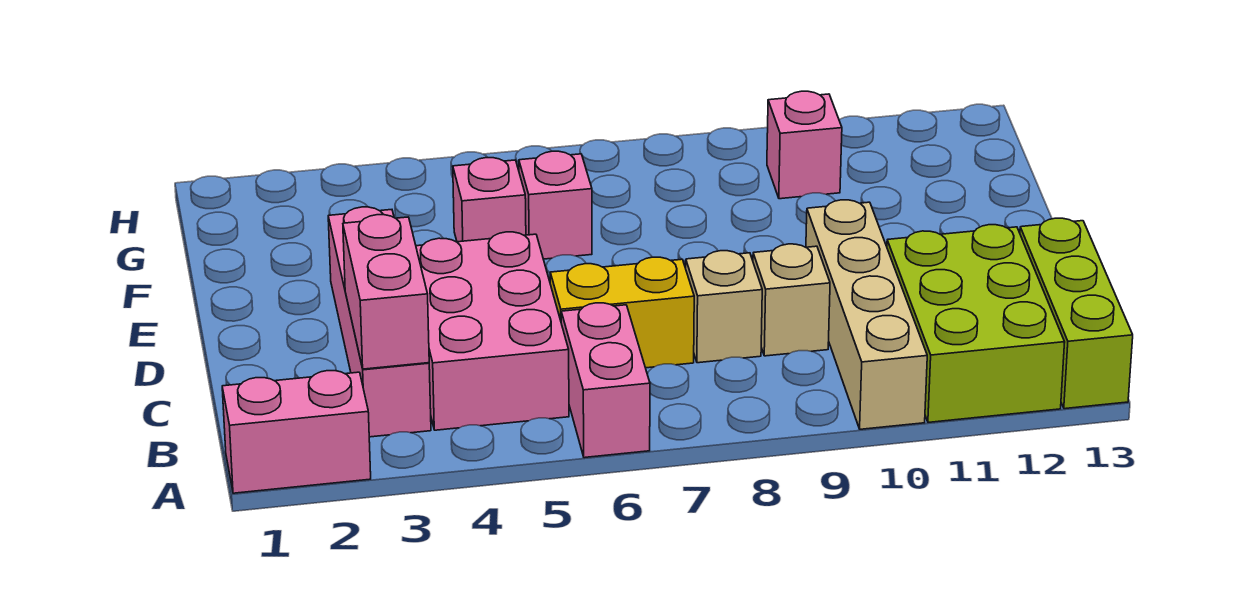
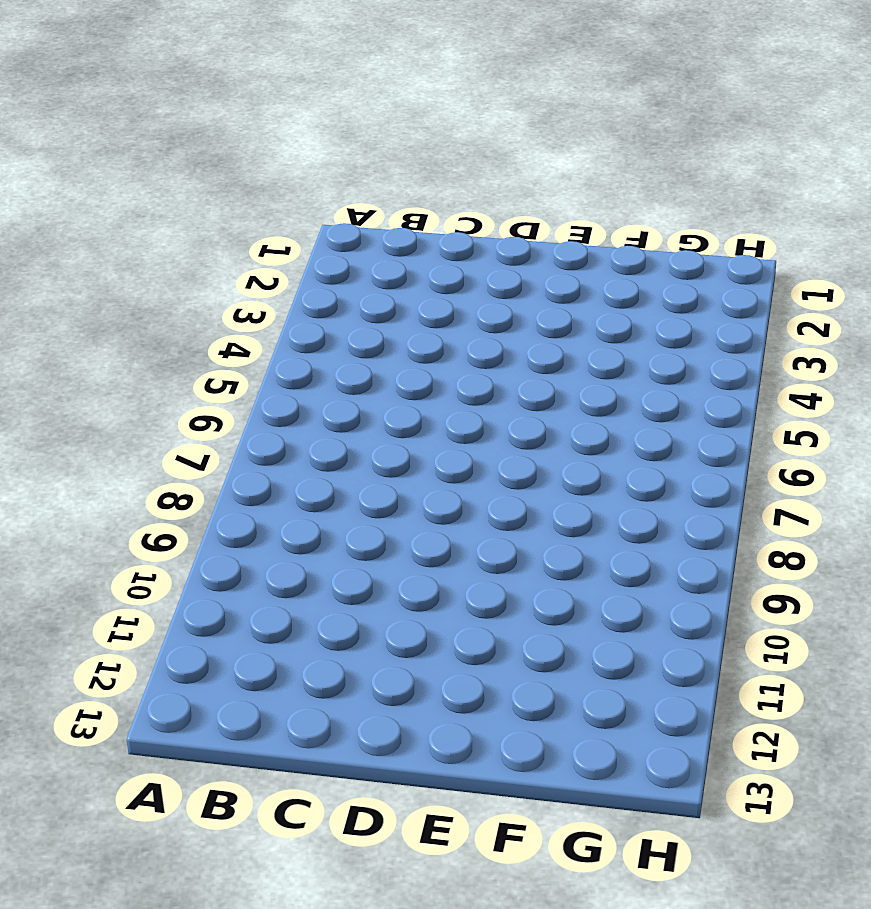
none -> pink brick A1:A2 level 1
none -> pink brick A6:B6 level 1
none -> tan brick A10:D10 level 1

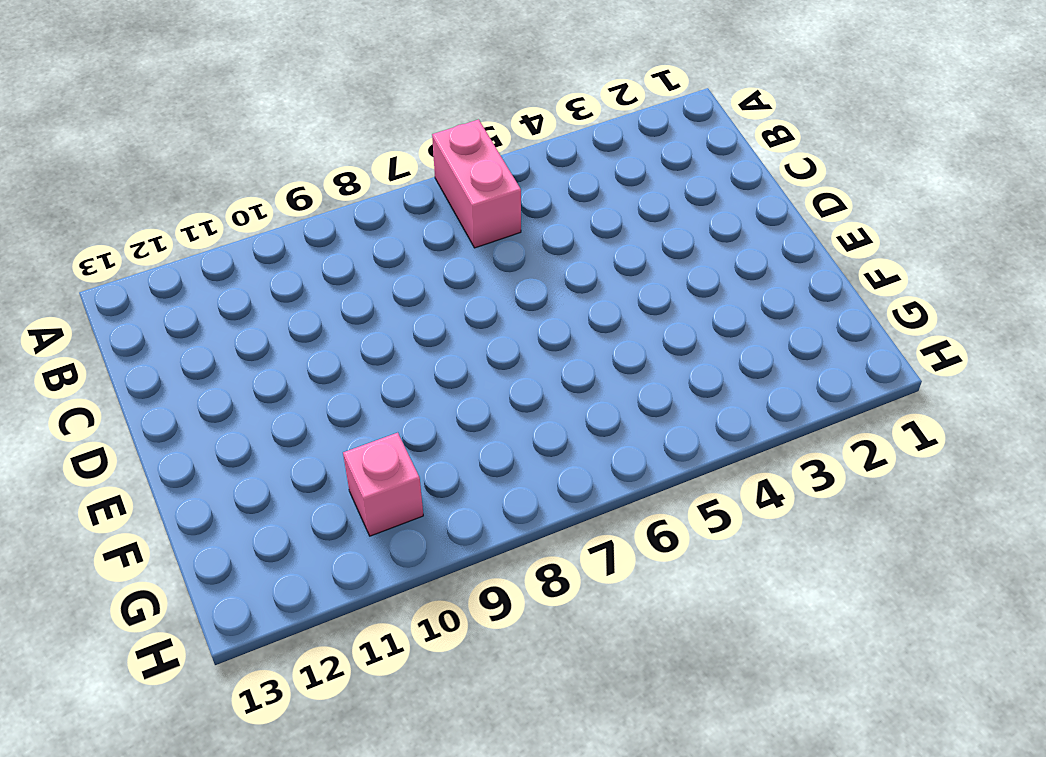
none -> pink brick A1:A2 level 1
none -> tan brick A10:D10 level 1
none -> lime brick A11:C12 level 1

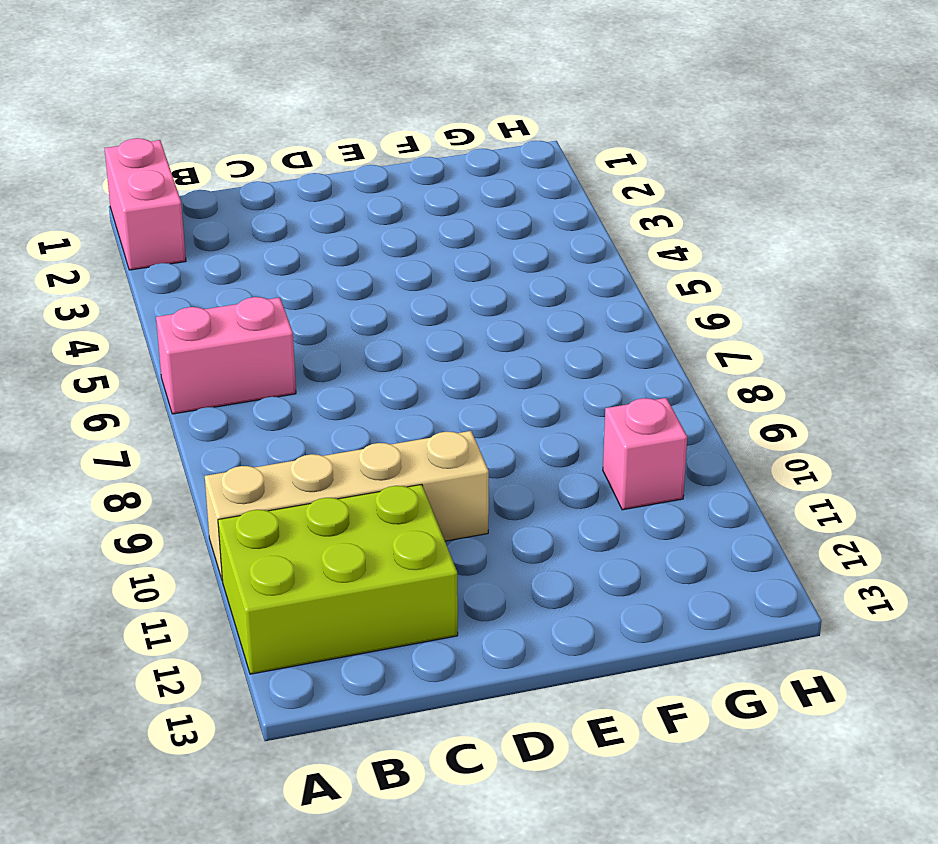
none -> lime brick A13:C13 level 1
none -> pink brick B3:E3 level 1
none -> pink brick B4:D5 level 1

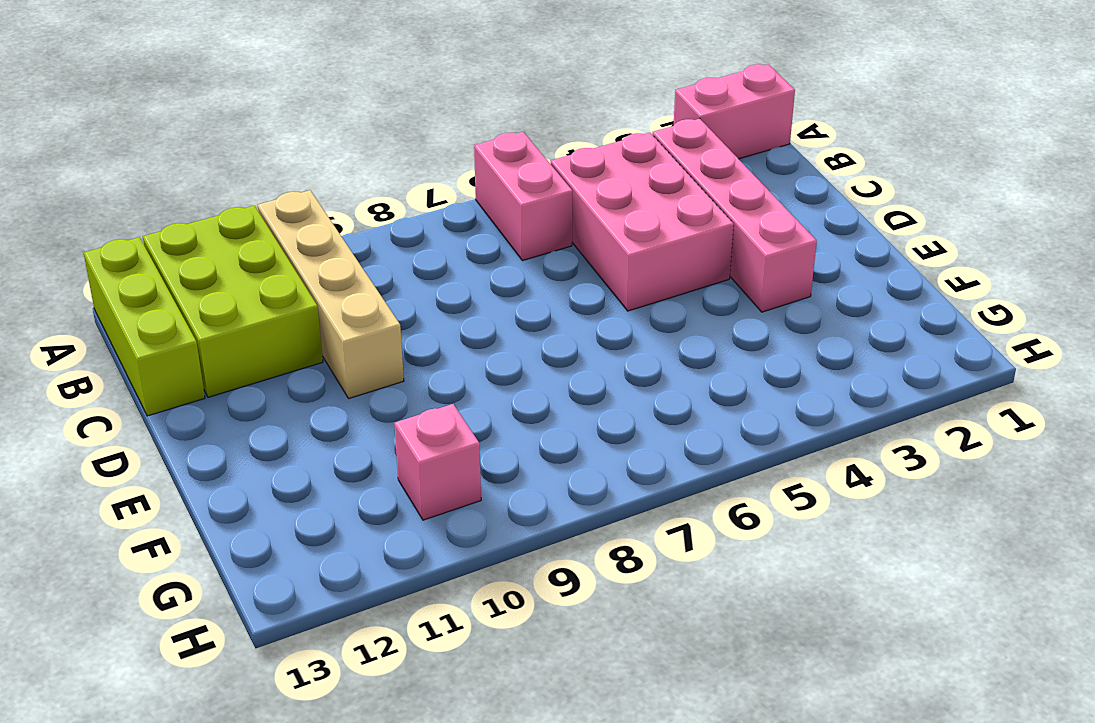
none -> yellow brick C6:C7 level 1
none -> tan brick C8 level 1
none -> tan brick C9 level 1

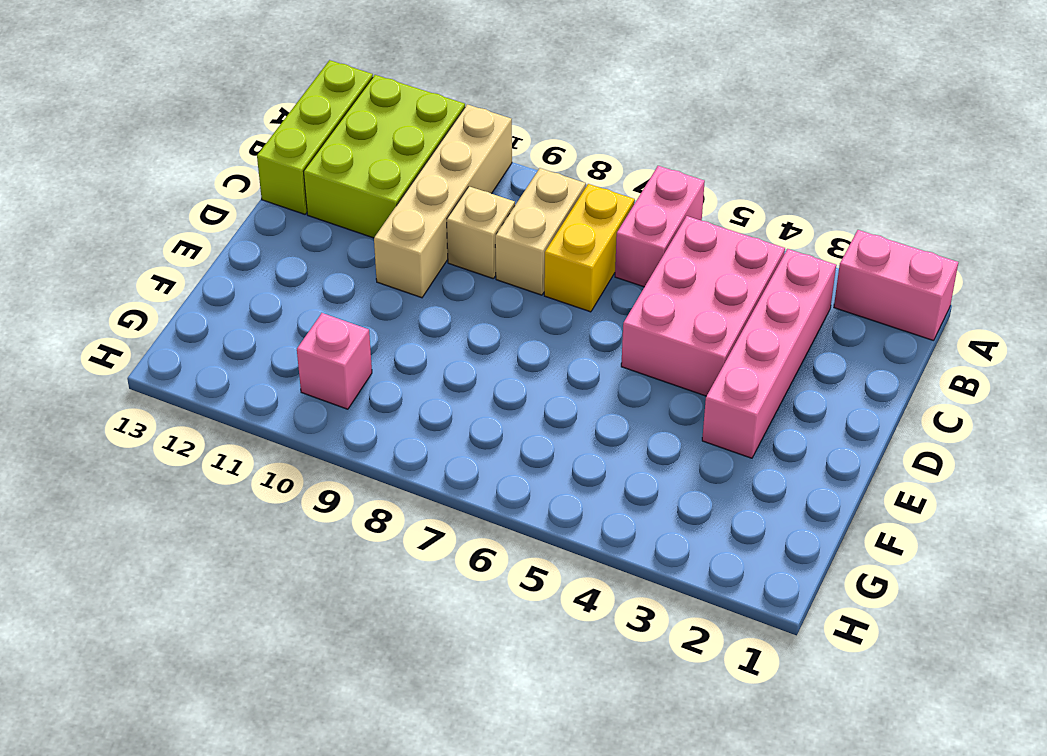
yellow brick B7:C7 level 1 -> yellow brick C6:C7 level 1
tan brick B8:C8 level 1 -> tan brick C8 level 1
none -> pink brick F5 level 1
none -> pink brick F6 level 1
none -> pink brick B3:C3 level 2

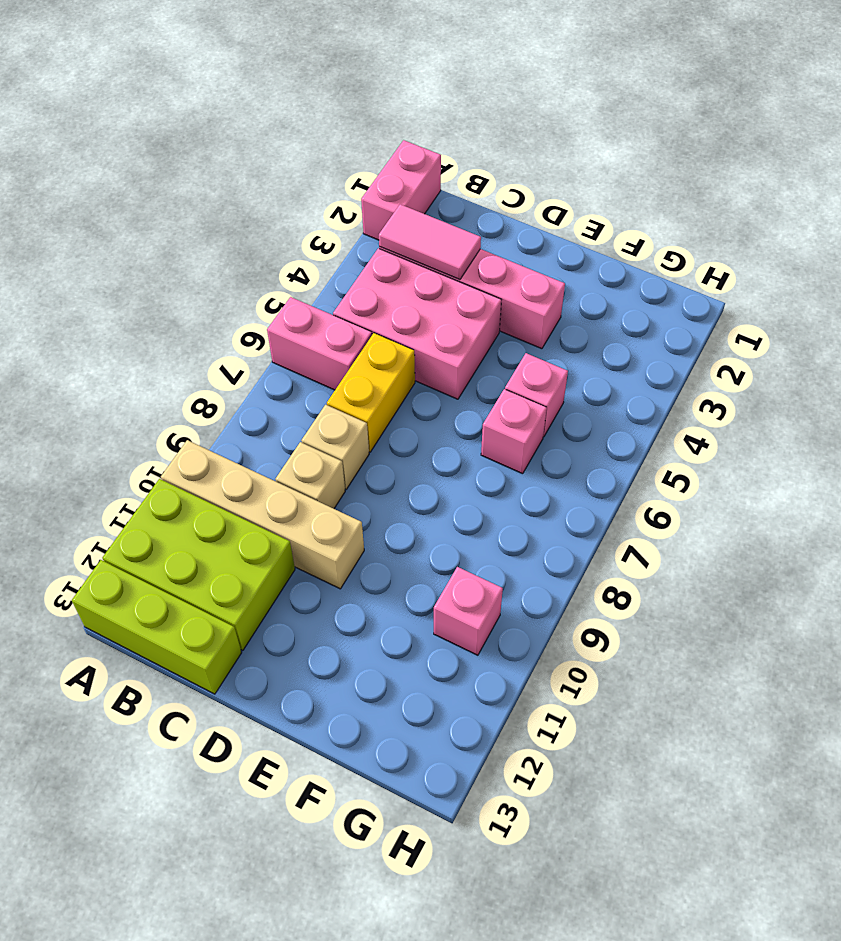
pink tile B3:C3 level 2 -> pink brick B3:C3 level 2

